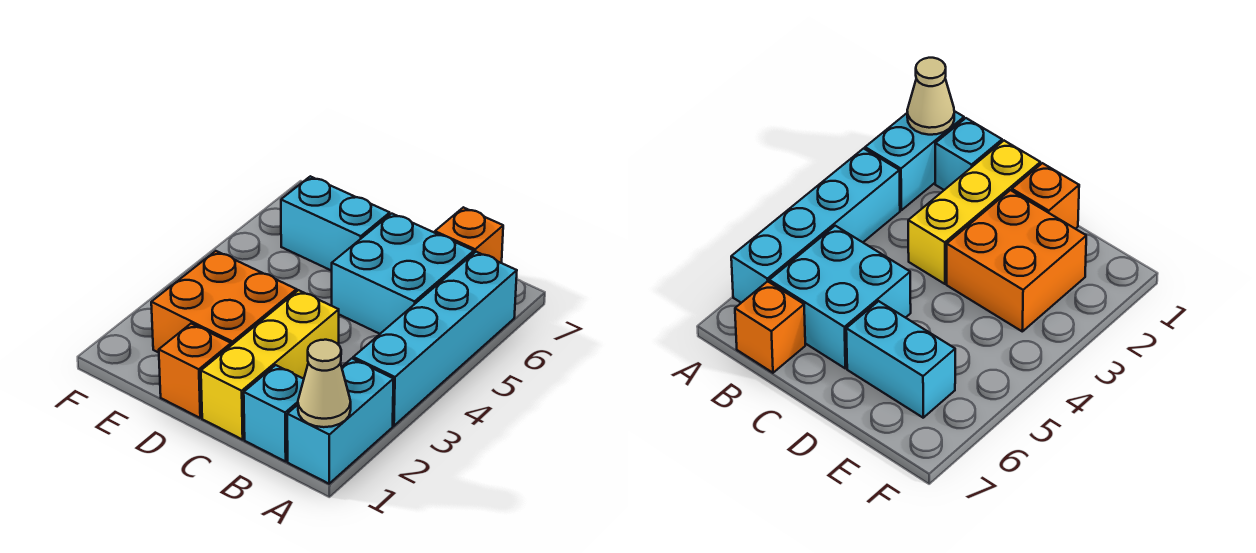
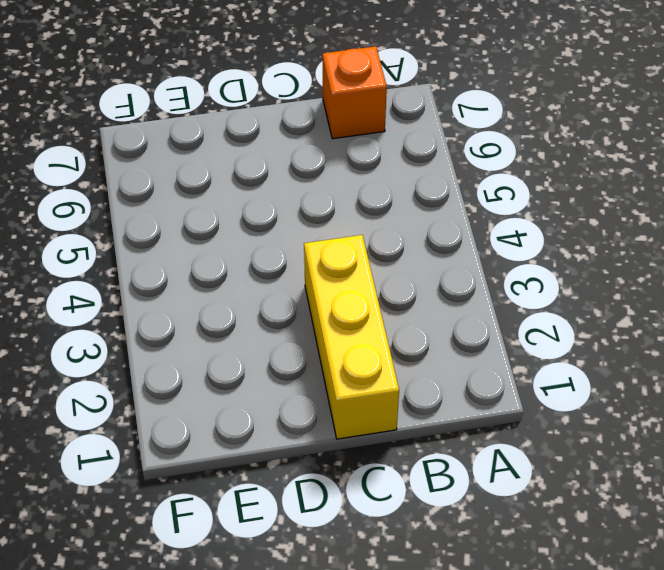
none -> cyan brick A1:A2 level 1
none -> cyan brick A3:A6 level 1

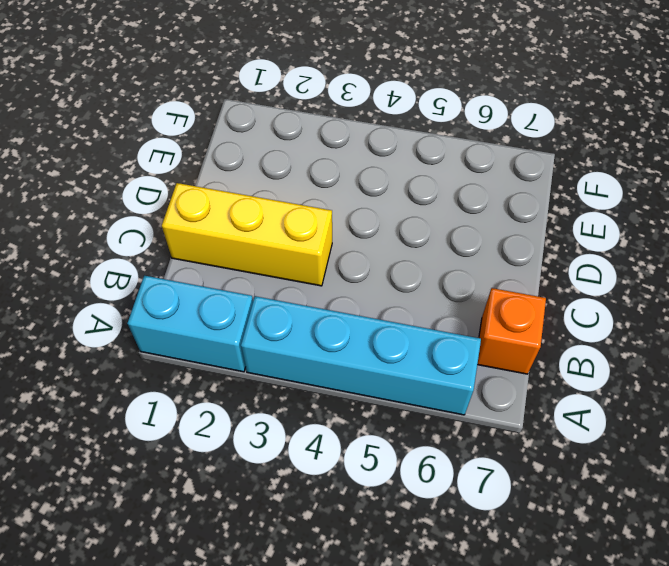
none -> cyan brick B1 level 1
none -> cyan brick B5:C6 level 1

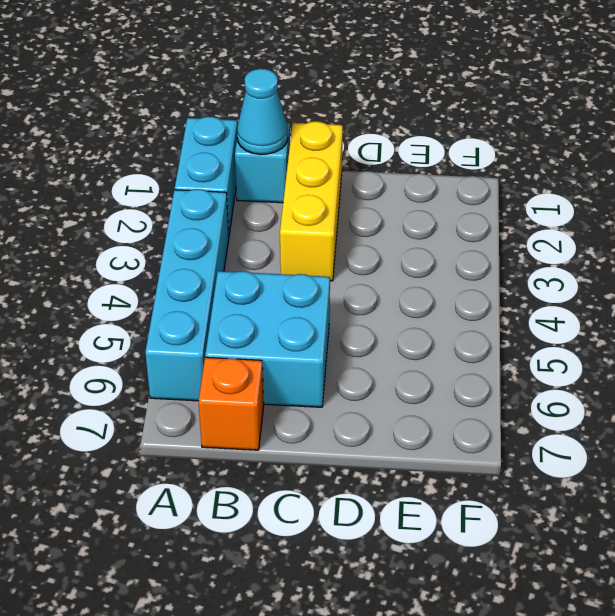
cyan cone B1 level 2 -> none
none -> orange brick D1 level 1
none -> orange brick D2:E3 level 1

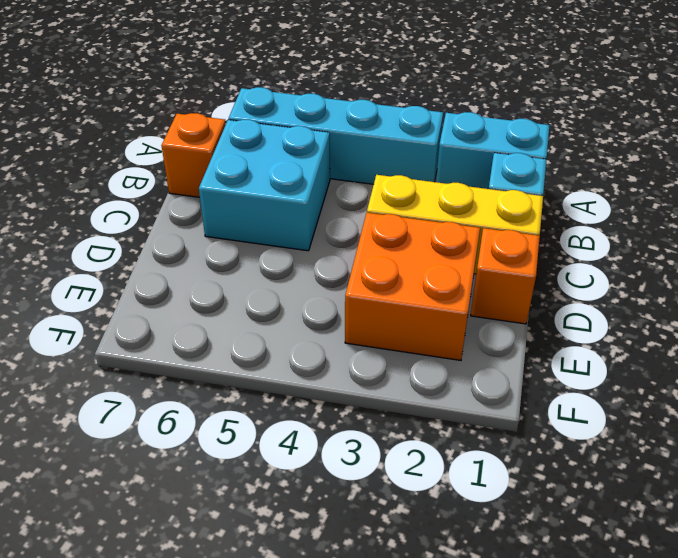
none -> cyan brick D6:E6 level 1
none -> tan cone A1 level 2

